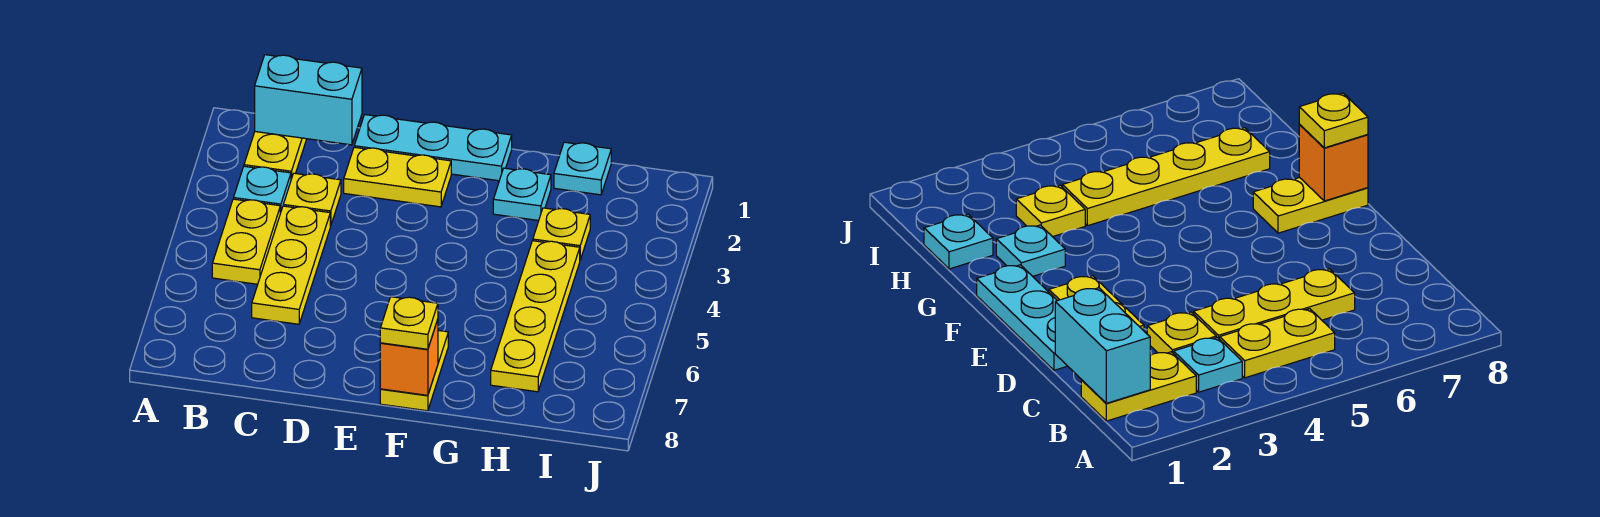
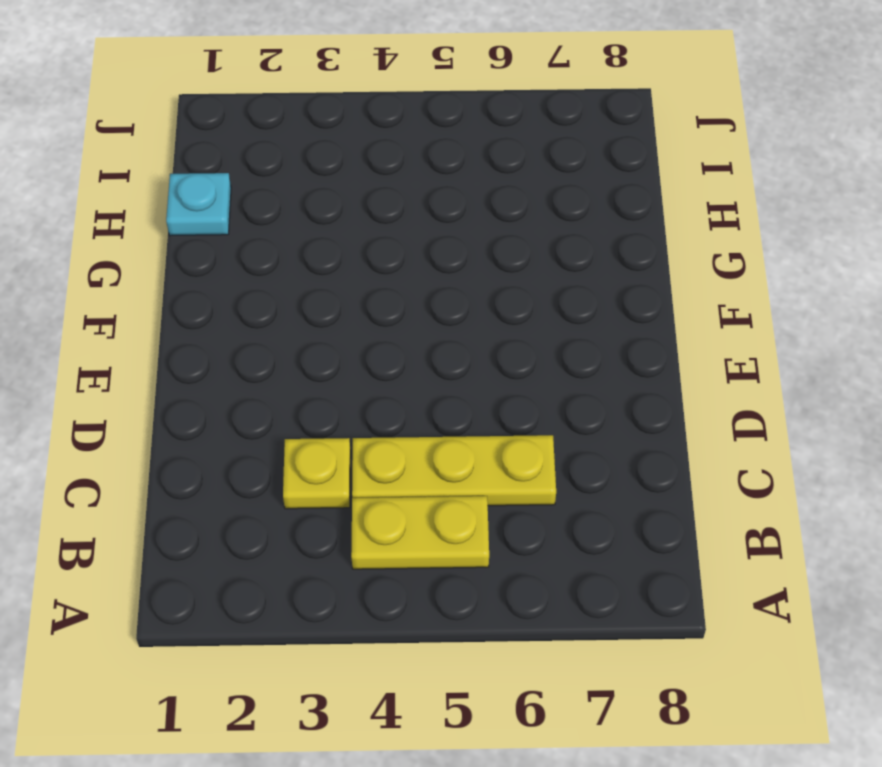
none -> yellow plate B1:B2 level 1
none -> cyan plate B3 level 1
none -> cyan plate D1:F1 level 1

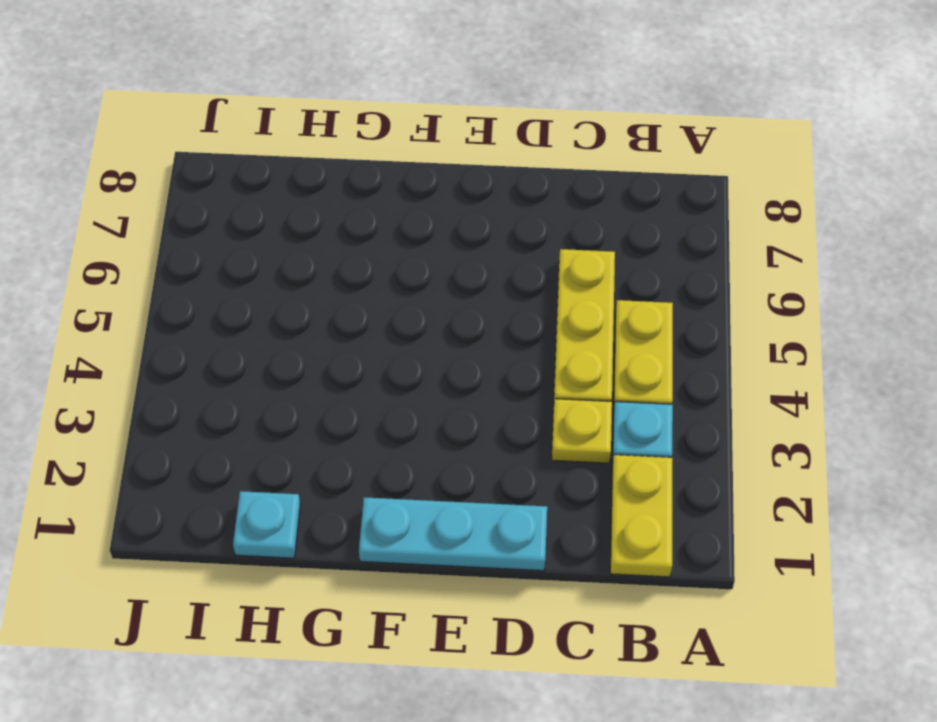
none -> yellow plate D2:E2 level 1
none -> yellow plate F7:F8 level 1
none -> cyan plate G2 level 1

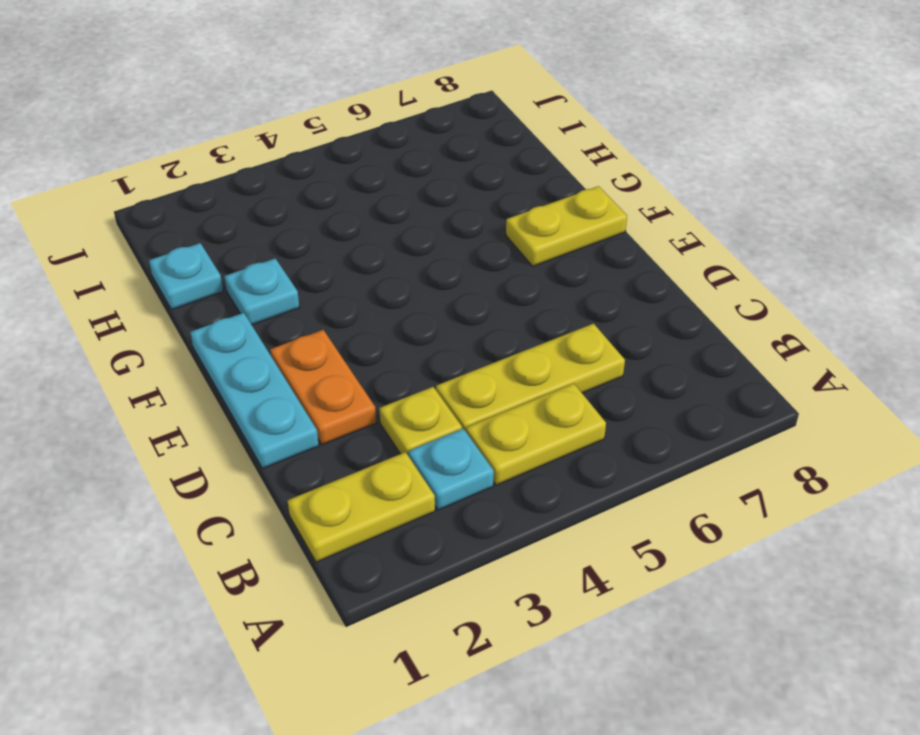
orange plate D2:E2 level 1 -> yellow plate D2:E2 level 1
none -> yellow plate H3 level 1
none -> yellow plate H4:H7 level 1
none -> cyan brick B1:C1 level 2

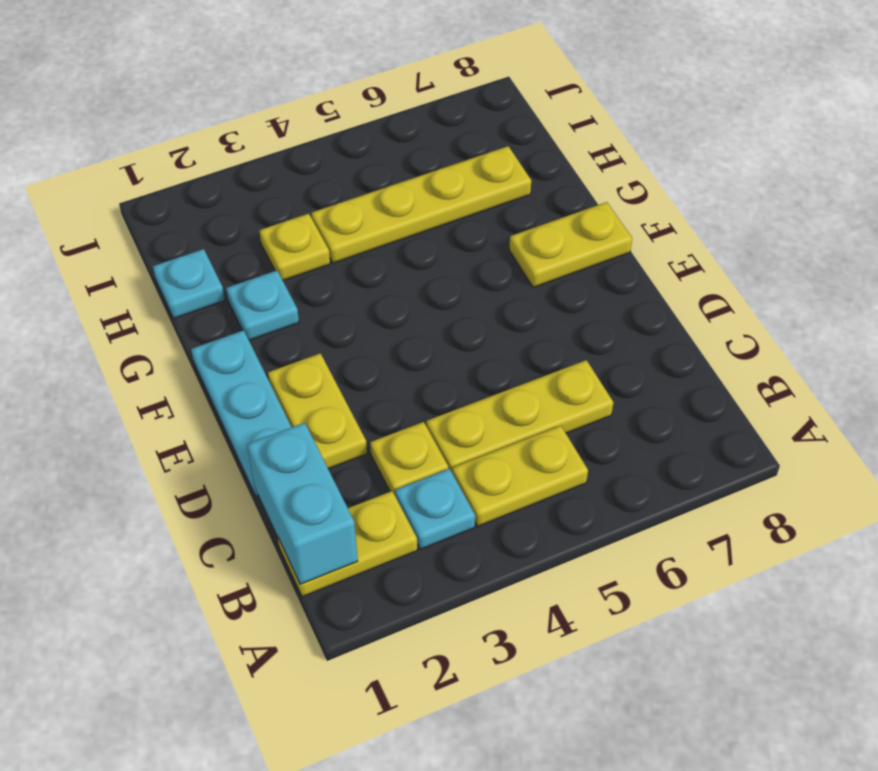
none -> orange brick F8 level 2
none -> yellow plate F8 level 3

